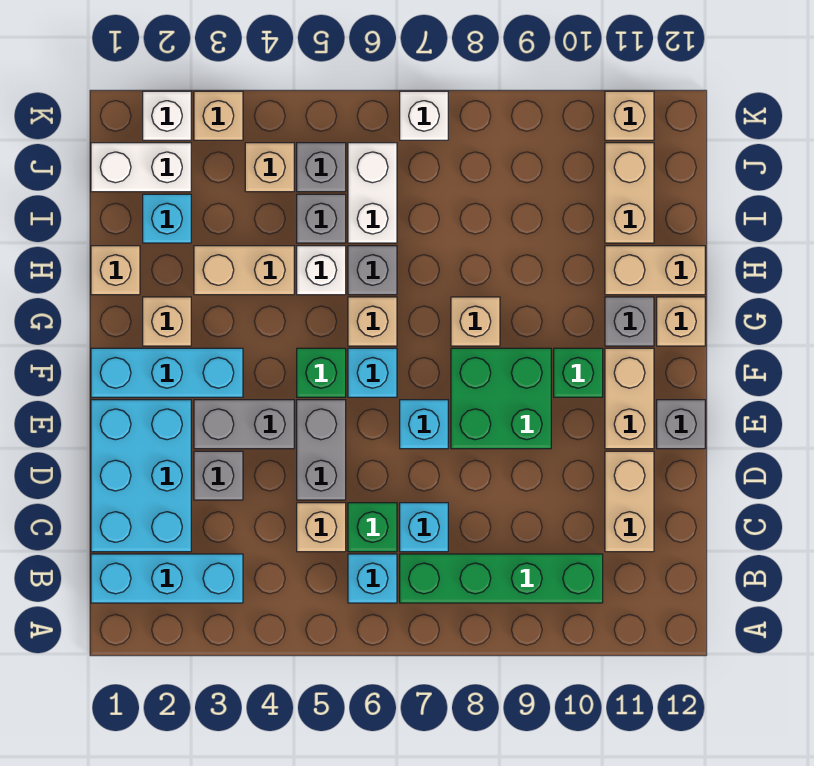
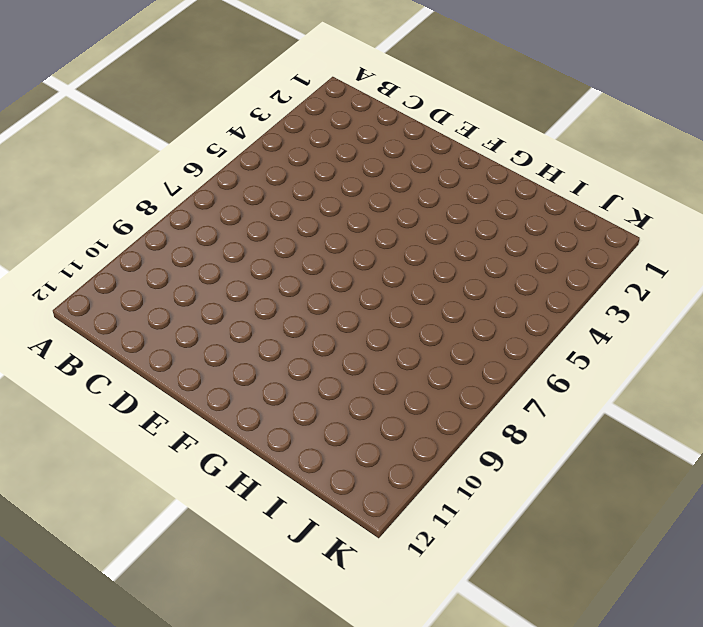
none -> cyan brick B1:B3 level 1
none -> cyan brick B6 level 1
none -> green brick B7:B10 level 1
none -> cyan brick C1:E2 level 1

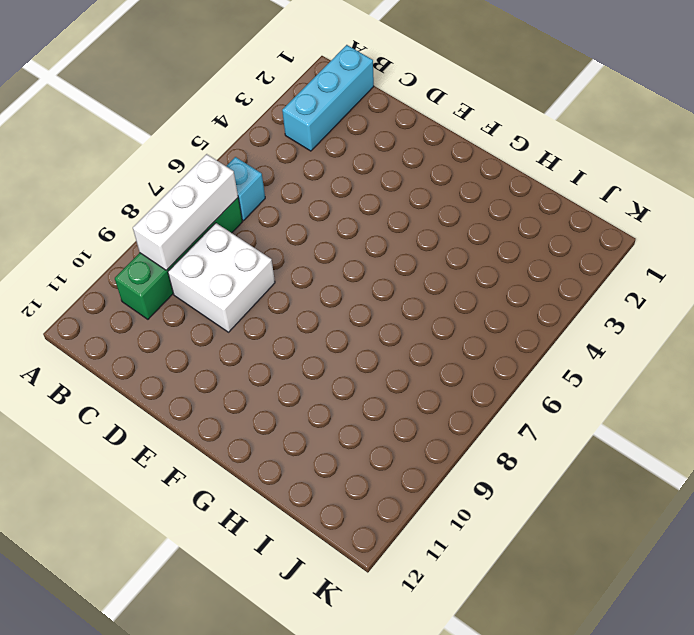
white brick B7:B9 level 2 -> none
white brick C8:D9 level 1 -> none
none -> cyan brick C1:E2 level 1
none -> tan brick C5 level 1
none -> green brick C6 level 1
none -> cyan brick C7 level 1

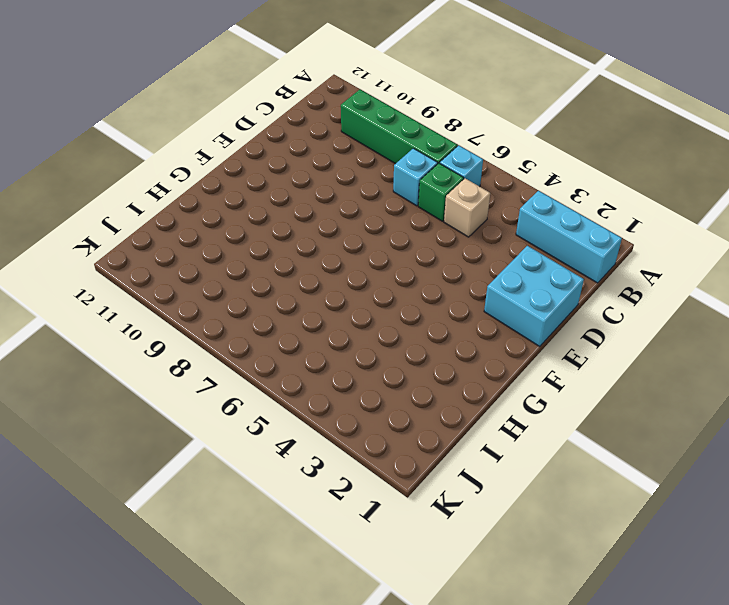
cyan brick D1:E2 level 1 -> cyan brick C1:E2 level 1
none -> tan brick C11:D11 level 1
none -> grey brick D3 level 1
none -> grey brick D5:E5 level 1
none -> grey brick E3:E4 level 1

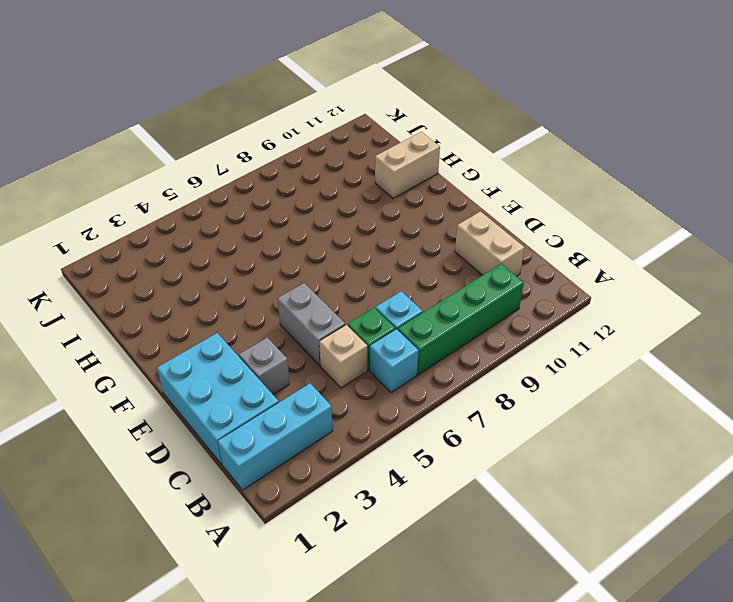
none -> grey brick E3:E4 level 1
none -> cyan brick E7 level 1
none -> green brick E8:F9 level 1
none -> tan brick E11:F11 level 1

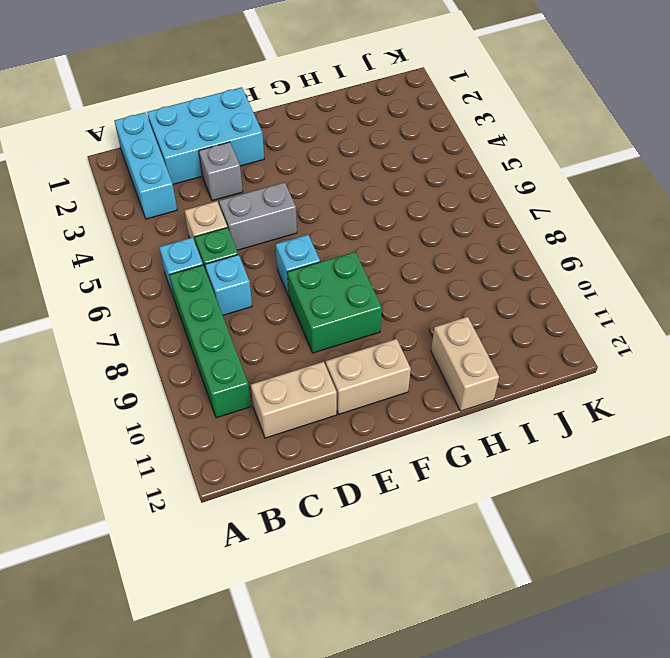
none -> grey brick E3:E4 level 1
none -> grey brick E12 level 1
none -> cyan brick F1:F3 level 1
none -> green brick F5 level 1

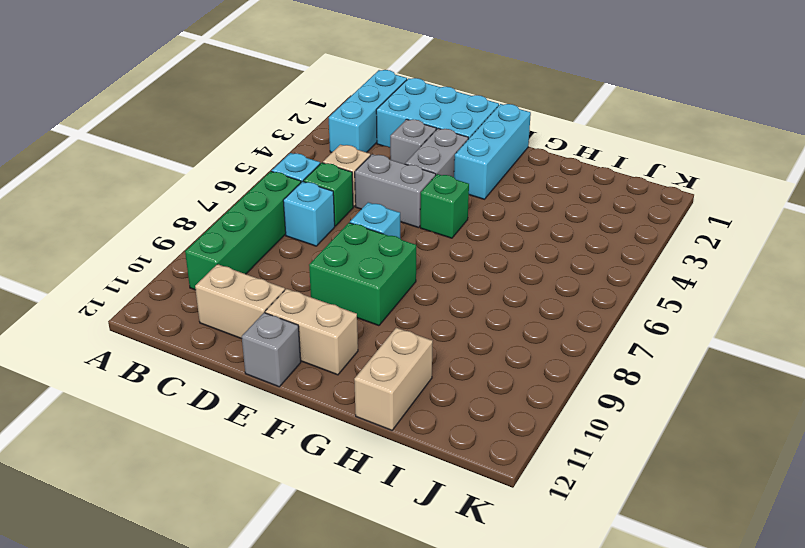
none -> cyan brick F6 level 1
none -> green brick F10 level 1
none -> tan brick G2 level 1
none -> tan brick G6 level 1

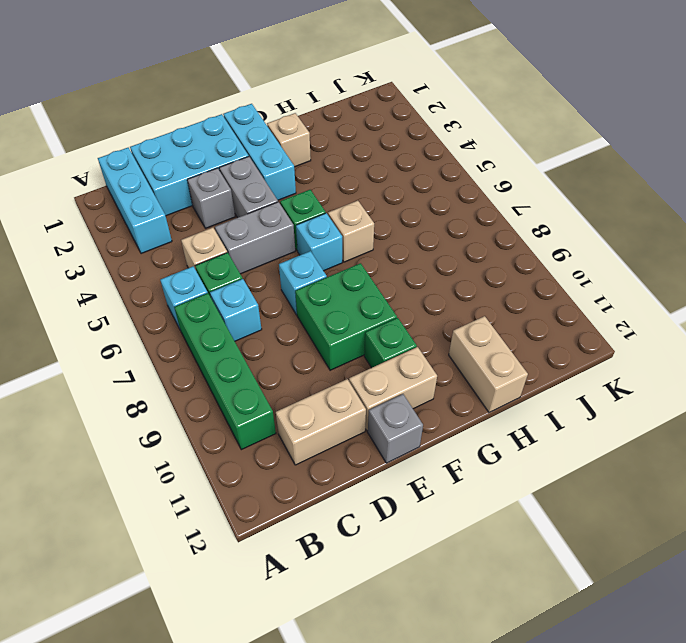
none -> tan brick G8 level 1
none -> grey brick G11 level 1
none -> tan brick G12 level 1
none -> tan brick H1 level 1

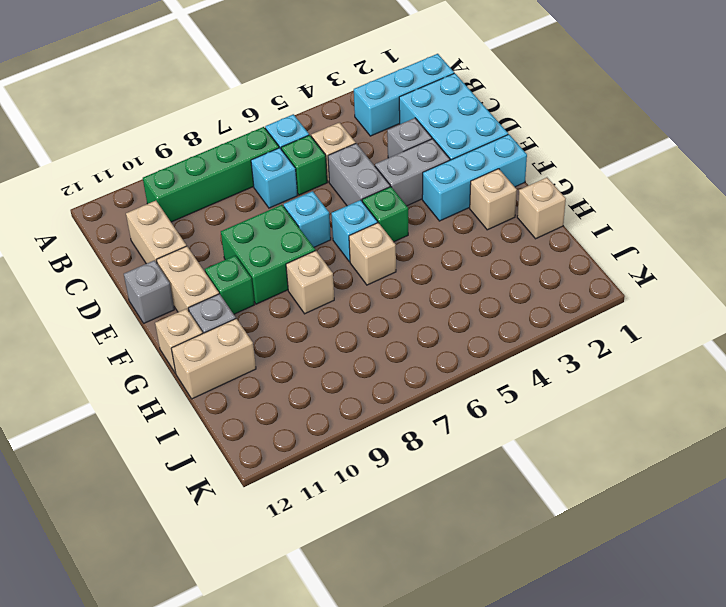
none -> tan brick H3:H4 level 1
none -> white brick H5 level 1
none -> grey brick H6 level 1
none -> cyan brick I2 level 1

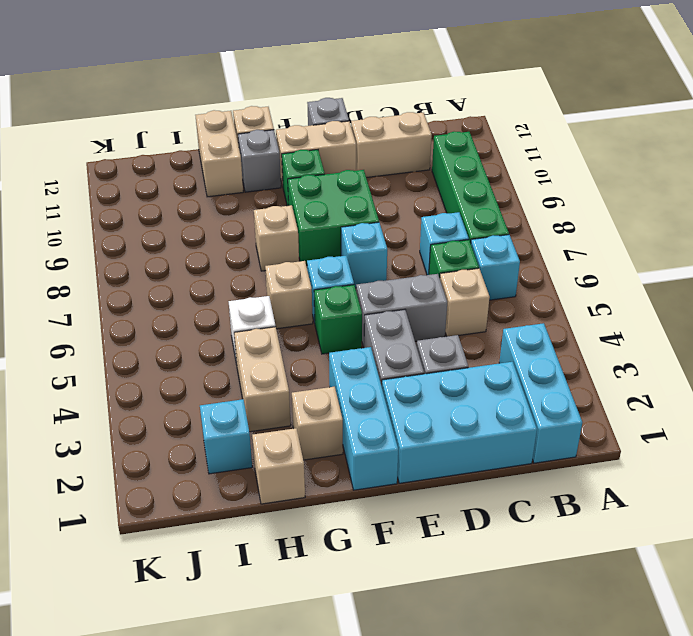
none -> grey brick H6 level 1
none -> grey brick I5 level 1
none -> white brick I6:J6 level 1
none -> tan brick I11:J11 level 1

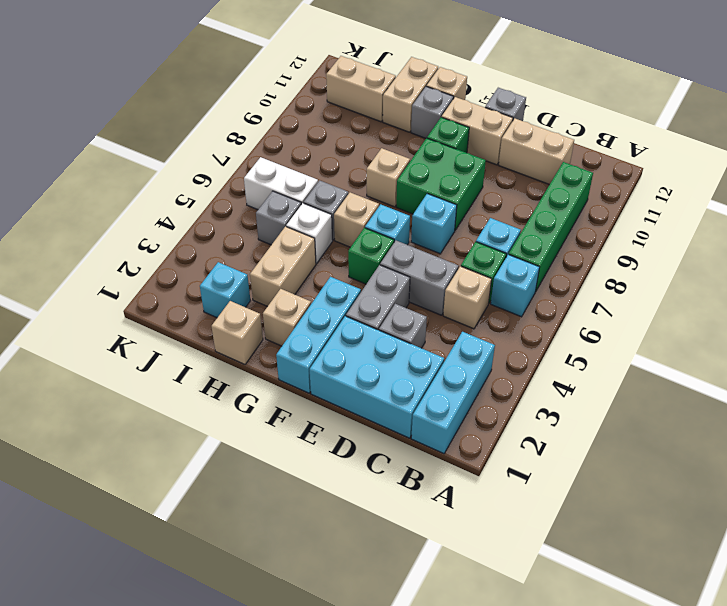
none -> white brick J1:J2 level 1
none -> tan brick J4 level 1
none -> grey brick J5 level 1
none -> white brick K2 level 1

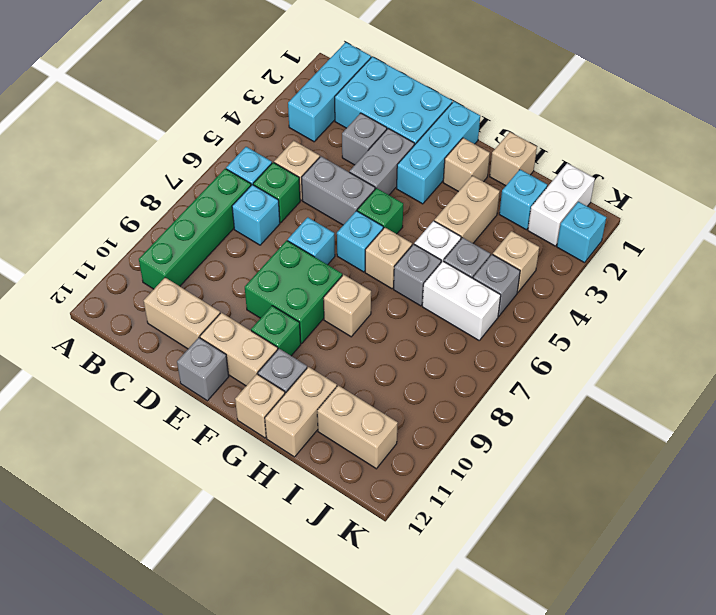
cyan brick K2 level 1 -> white brick K2 level 1
none -> tan brick K3 level 1
none -> white brick K7 level 1
none -> tan brick K11 level 1

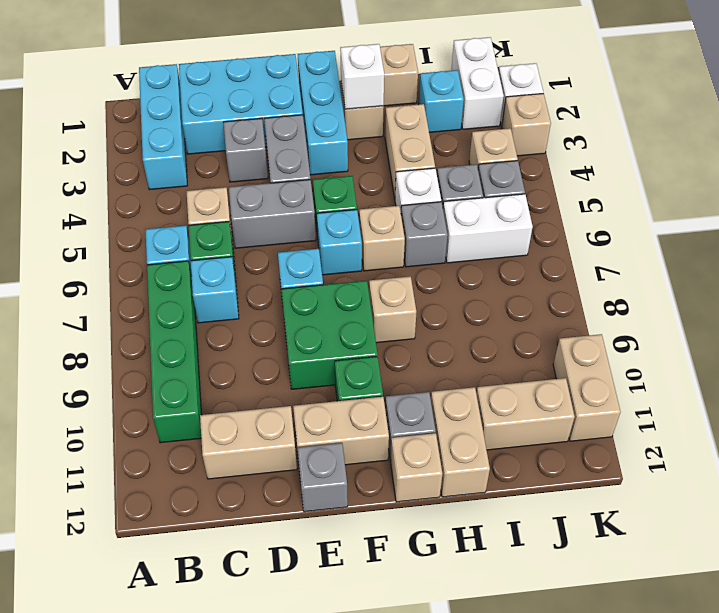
white brick G2 level 2 -> white brick K7 level 1
tan brick K10:K11 level 1 -> tan brick K11 level 1

